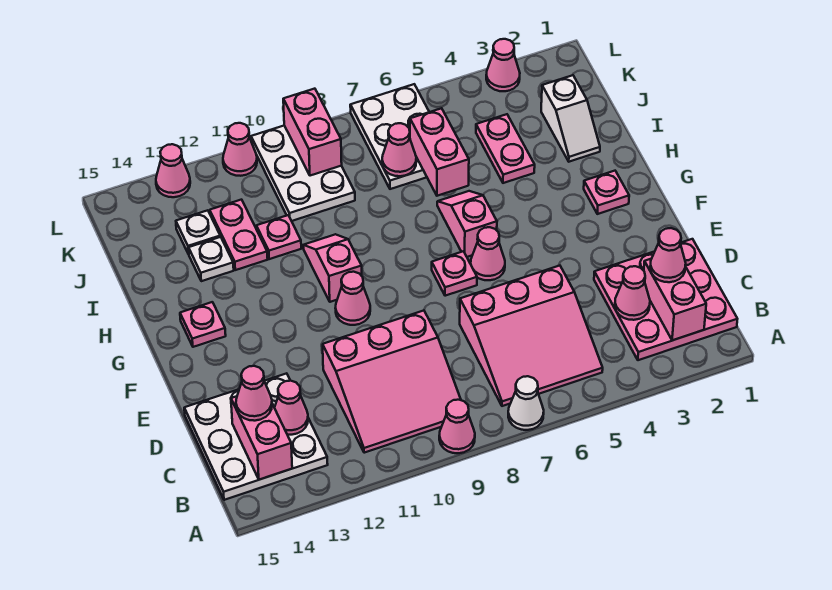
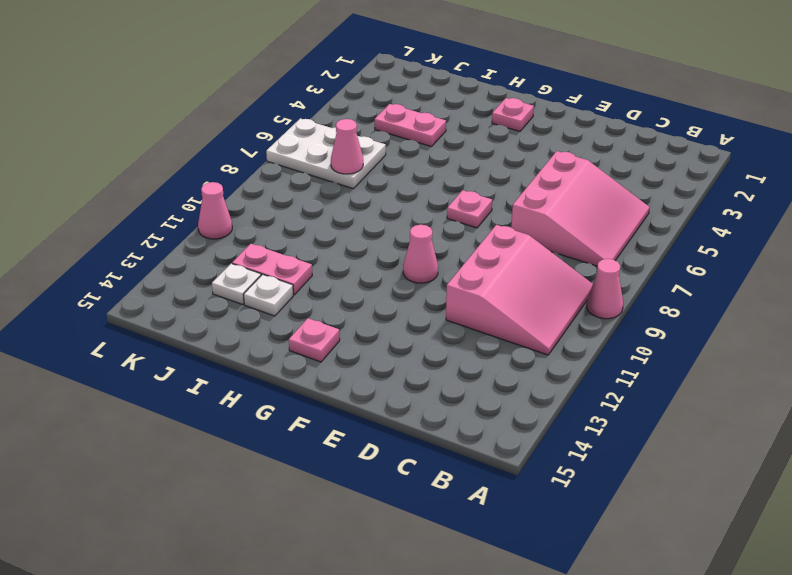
none -> white cone A7 level 1
none -> pink plate B1:D3 level 1
none -> white plate B13:D15 level 1
none -> pink cone F6 level 1

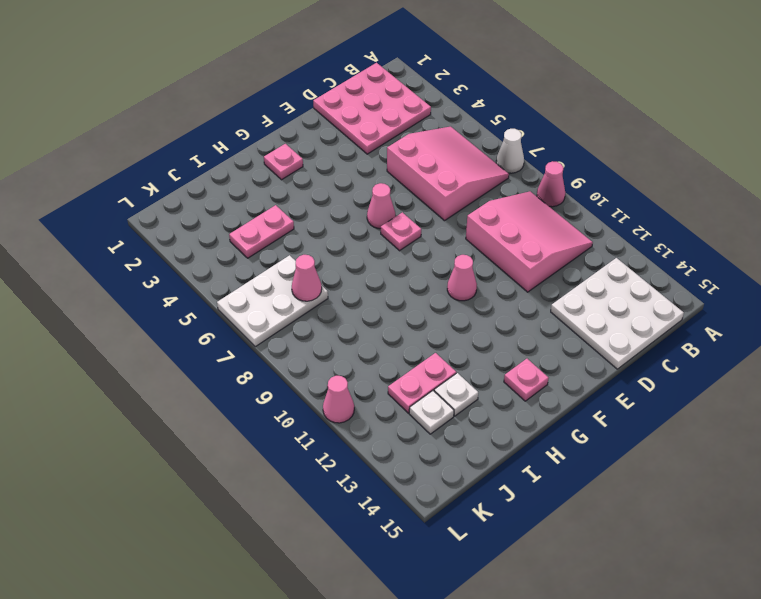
none -> pink slope G6:H6 level 1 top G
none -> pink slope G10:H10 level 1 top G
none -> white slope I2:J2 level 1 top J
none -> pink plate I11 level 1

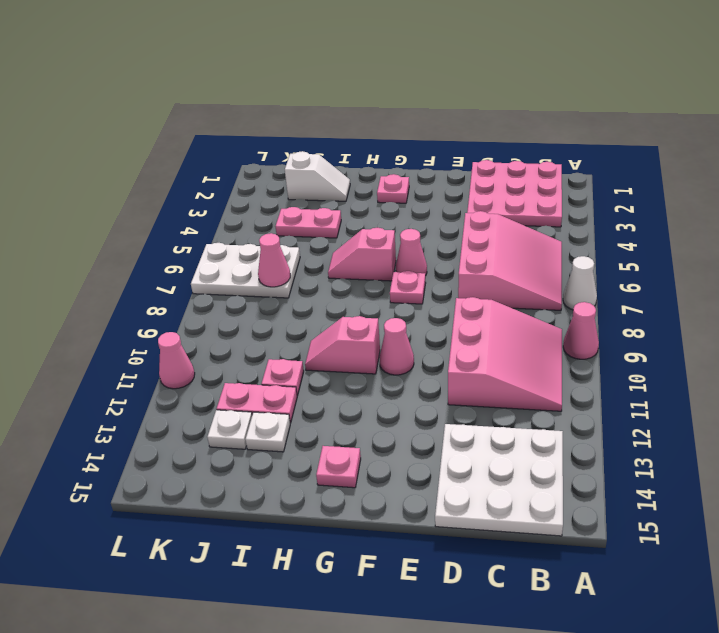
none -> white plate J9:L10 level 1
none -> pink cone L3 level 1
none -> pink cone L13 level 1
none -> pink brick B2:C2 level 2

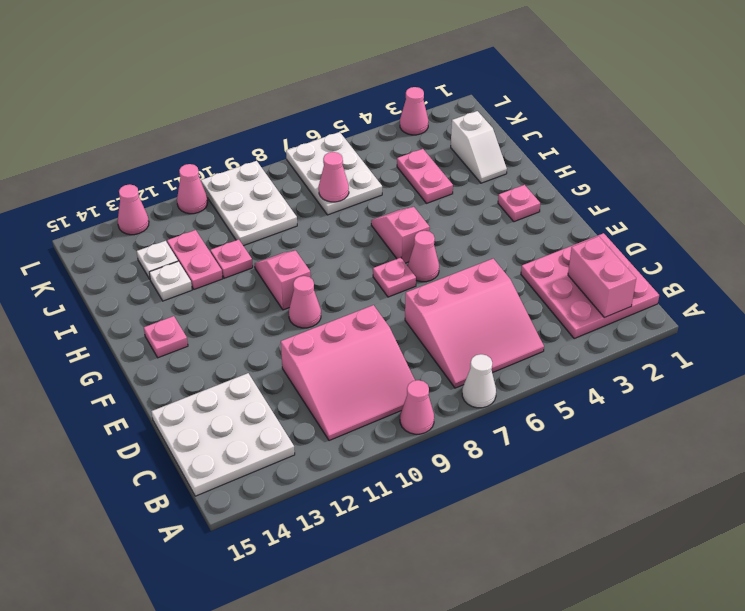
none -> pink brick B14:C14 level 2
none -> pink cone C3 level 2
none -> pink cone C13 level 2
none -> pink brick I6:J6 level 2

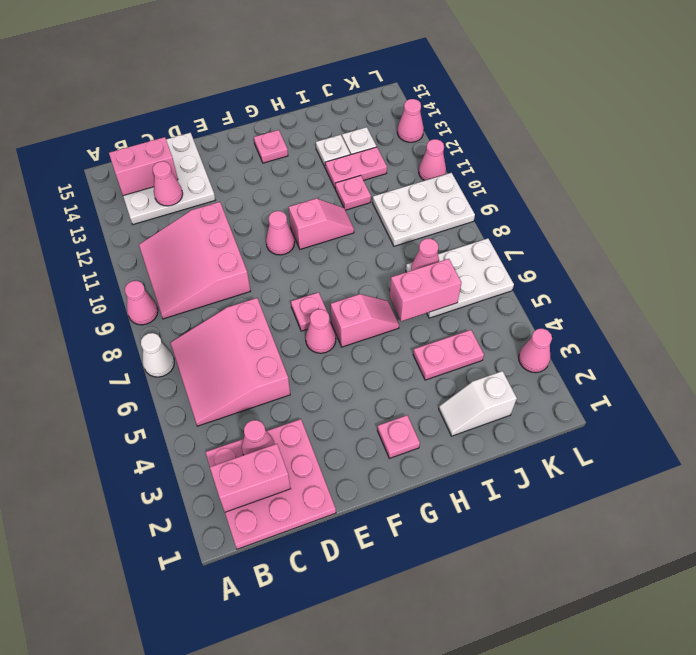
none -> pink brick K9:L9 level 2
none -> pink cone C2 level 3
none -> pink cone C14 level 3

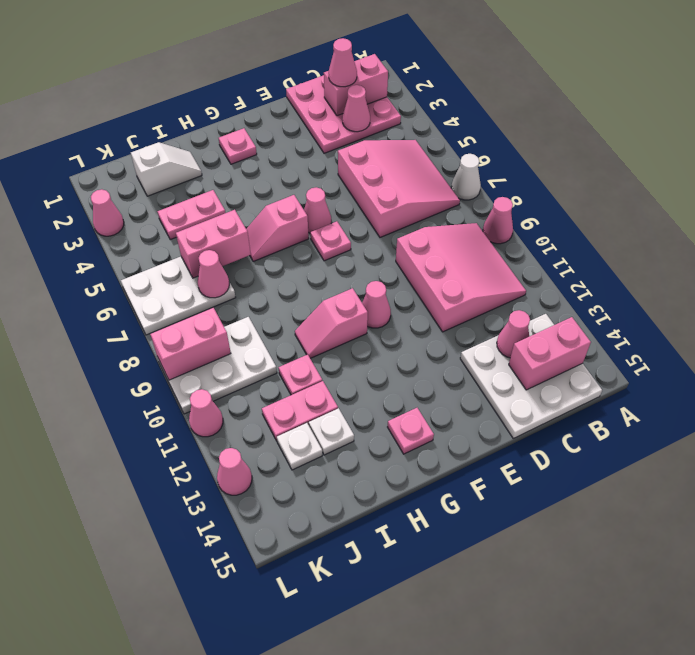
none -> pink cone C14 level 3

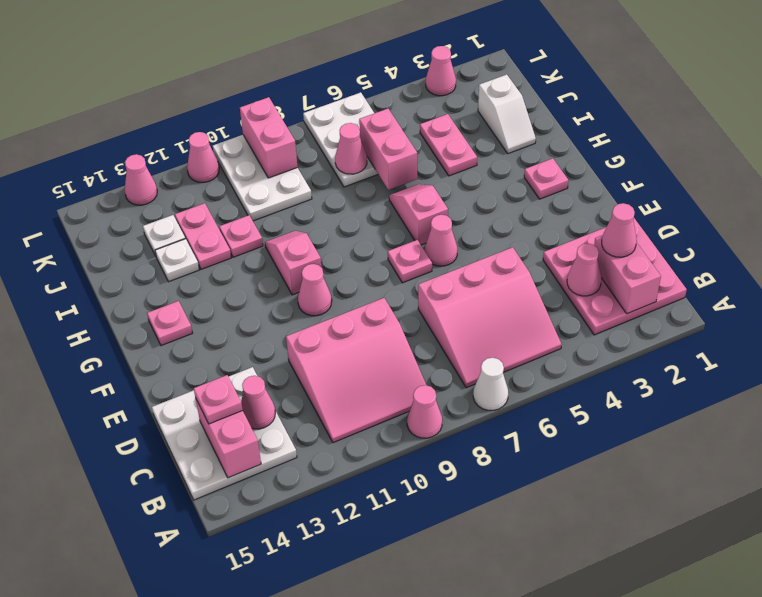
pink plate C14 level 3 -> pink cone C14 level 3

